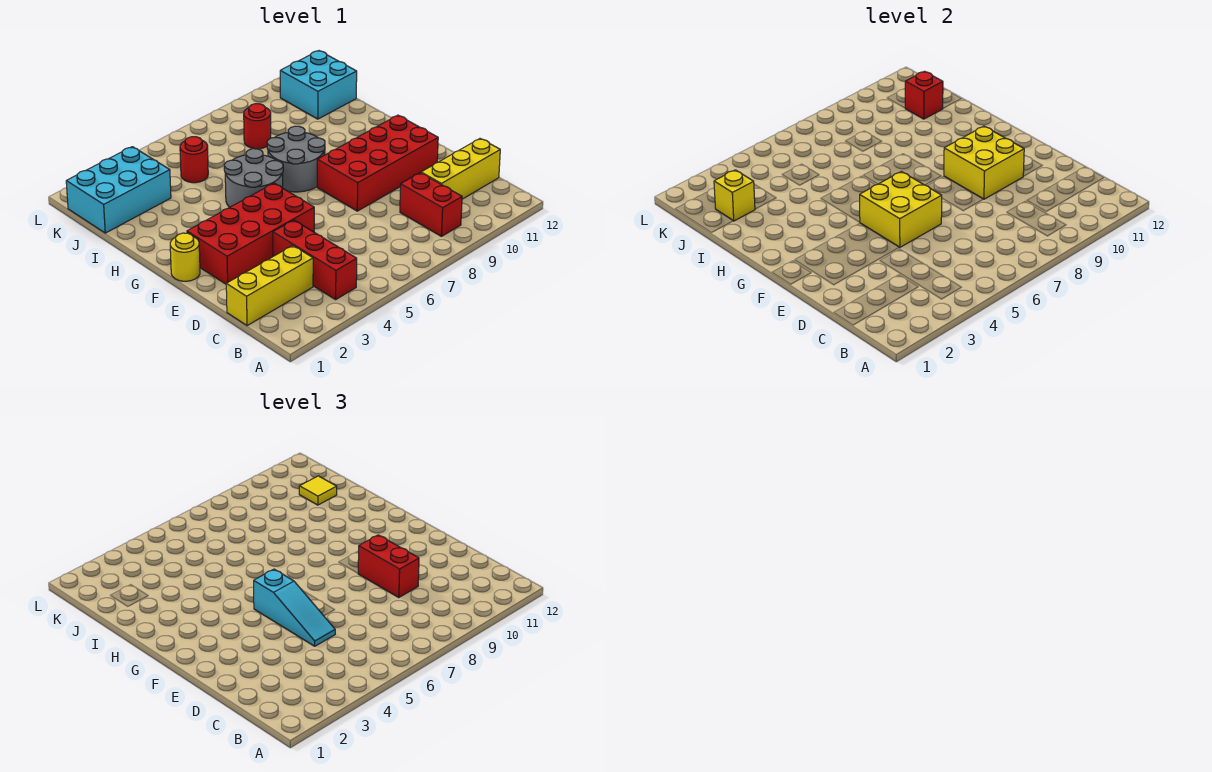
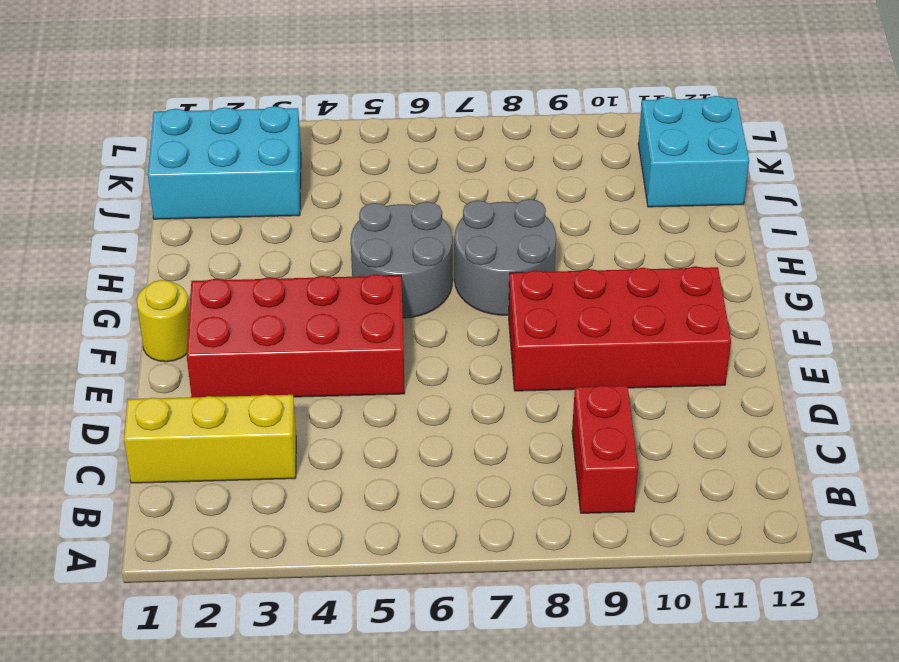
none -> red brick B4:D4 level 1
none -> yellow brick C10:C12 level 1
none -> red round brick J5 level 1

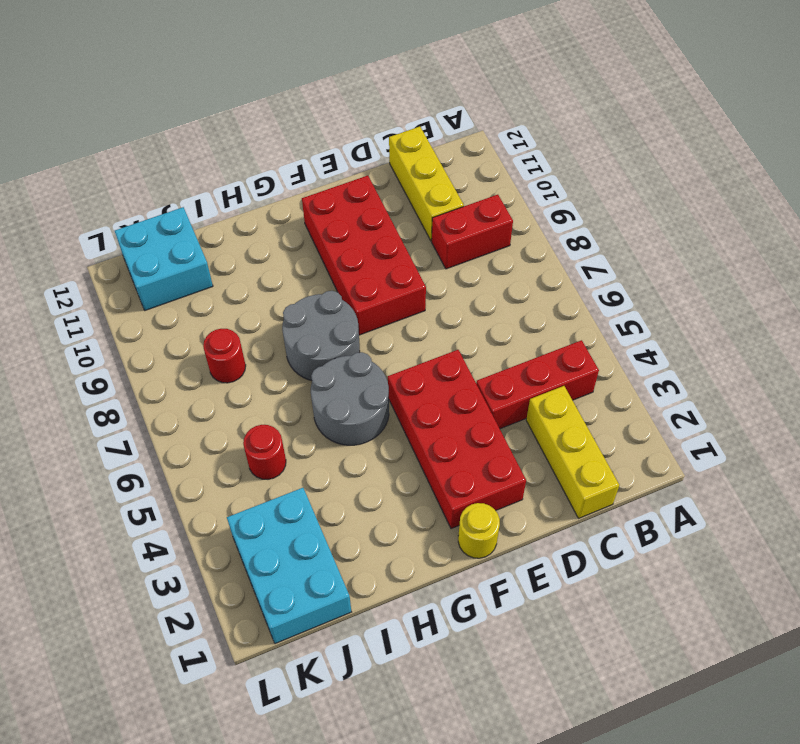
none -> yellow brick E5:F6 level 2
none -> yellow brick E9:F10 level 2
none -> yellow brick J2 level 2

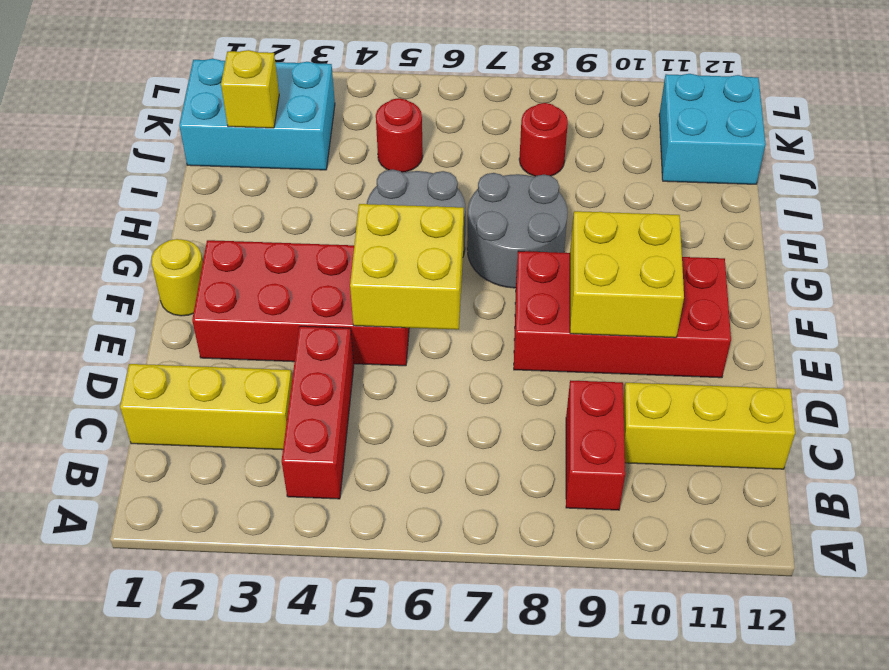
none -> red brick J11 level 2
none -> cyan slope D5:F5 level 3 top F
none -> red brick D9:E9 level 3

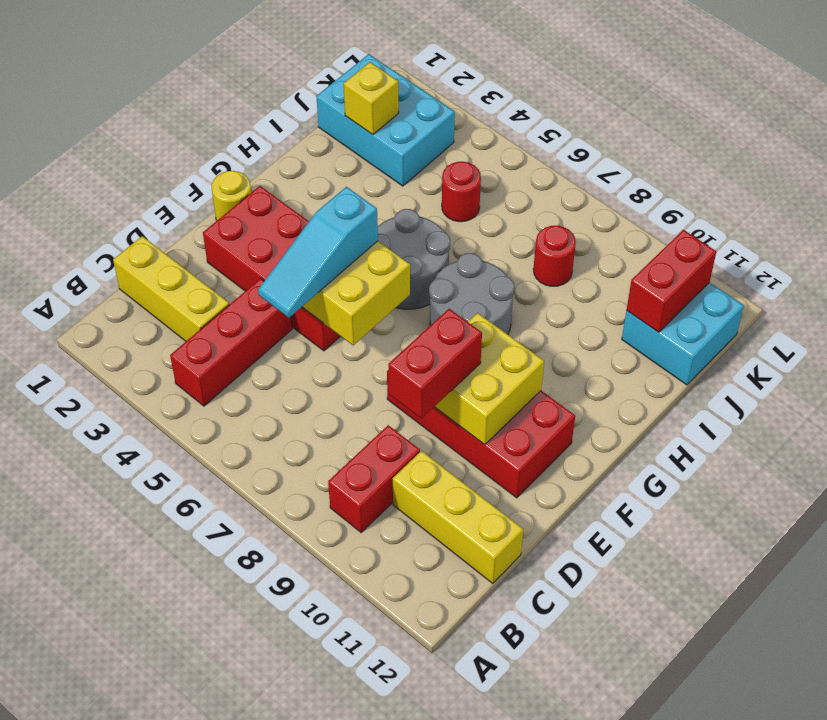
red brick J11:K11 level 2 -> red brick J11 level 2
none -> yellow tile J11 level 3

